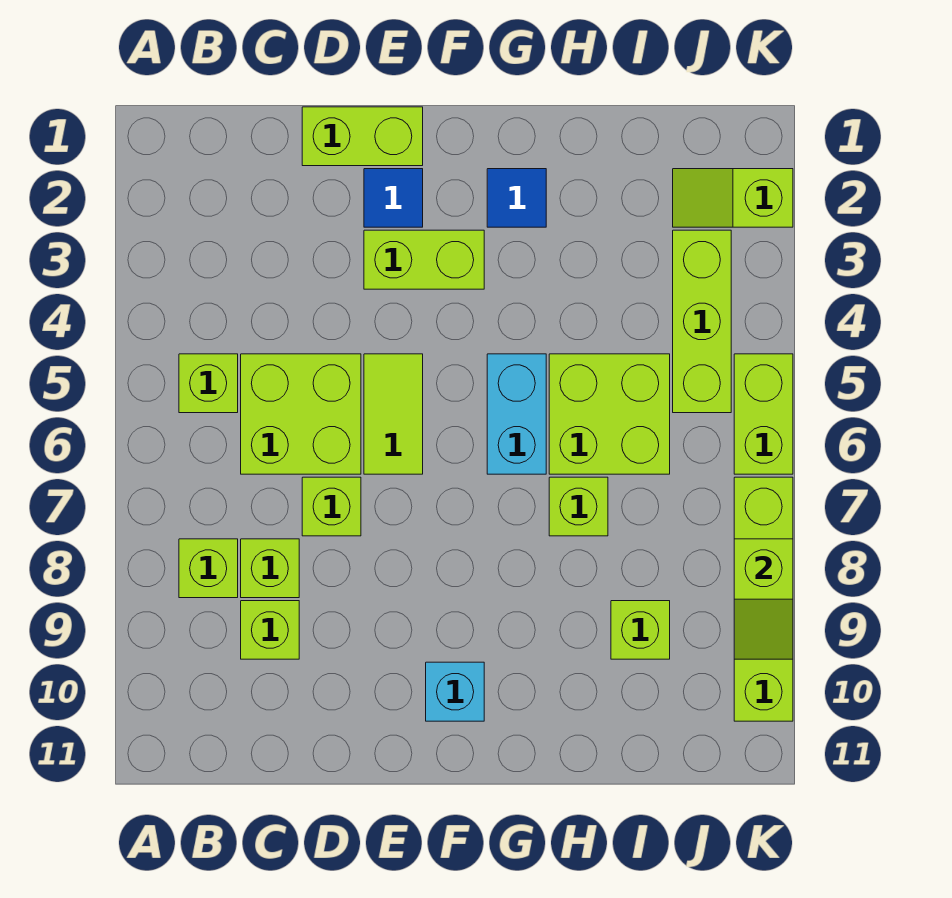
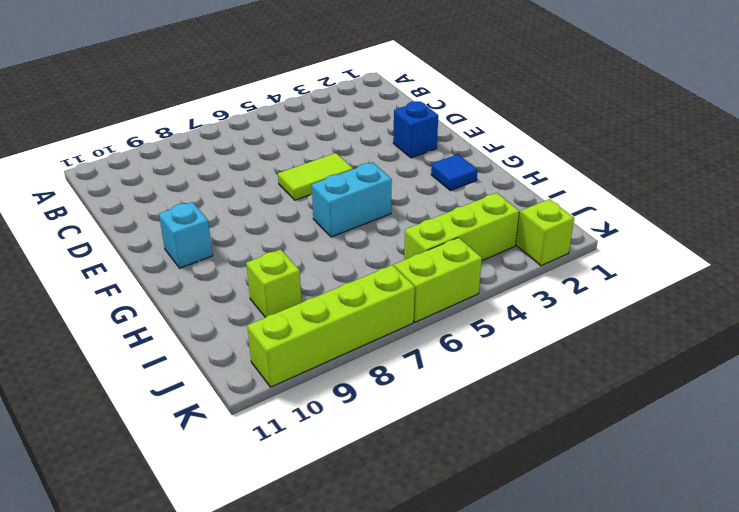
blue brick E2 level 1 -> blue tile E2 level 1
none -> lime brick B5 level 1
none -> lime brick B8 level 1
none -> lime brick C5:D6 level 1

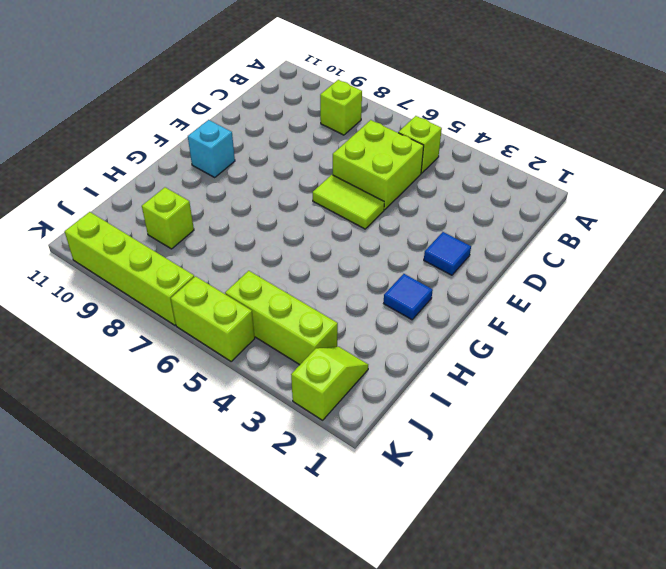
none -> lime brick C8 level 1
none -> lime brick C9 level 1
none -> lime brick D1:E1 level 1

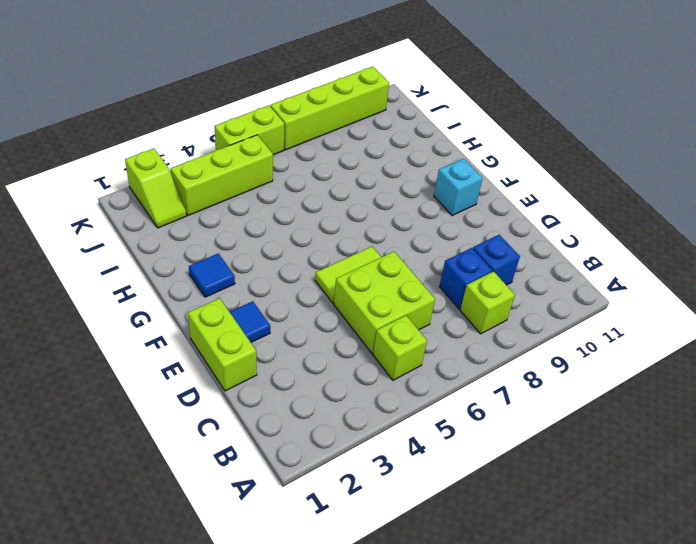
blue brick C8 level 1 -> lime brick C8 level 1
blue brick C9 level 1 -> lime brick C9 level 1
none -> lime brick D7 level 1
none -> lime brick E3:F3 level 1
none -> cyan brick G5:G6 level 1

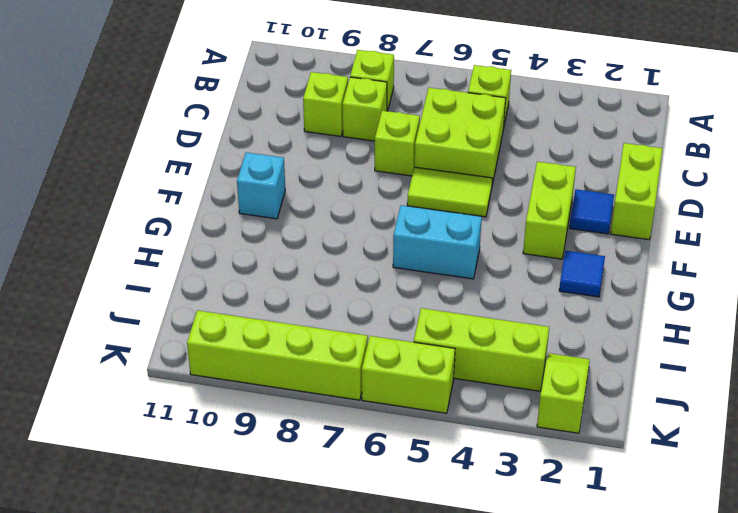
none -> lime brick H5:I6 level 1
none -> lime brick H7 level 1
none -> lime brick I9 level 1

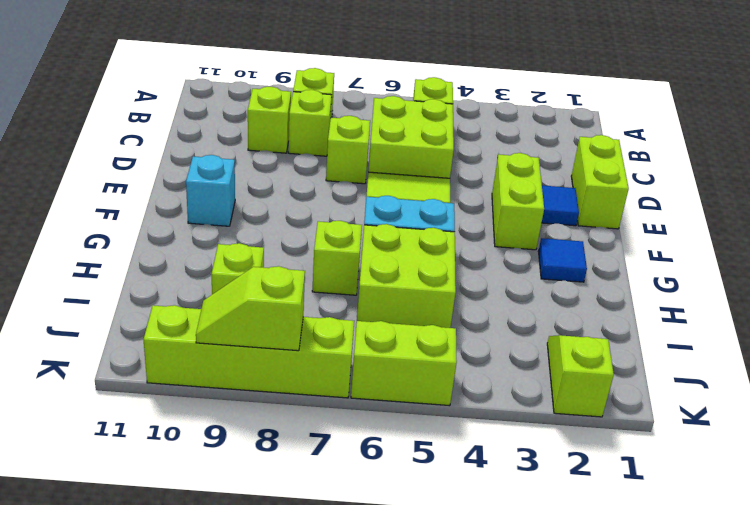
none -> lime brick J3:J5 level 1

